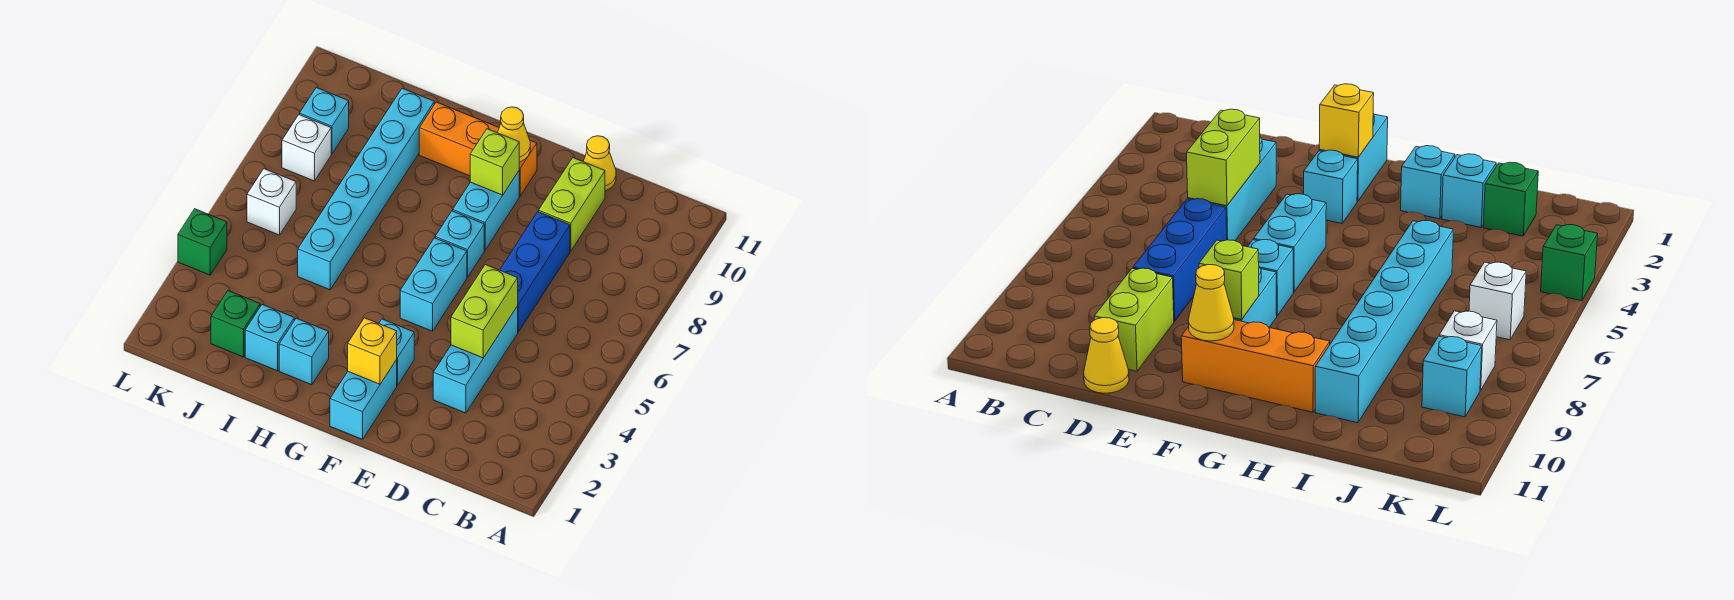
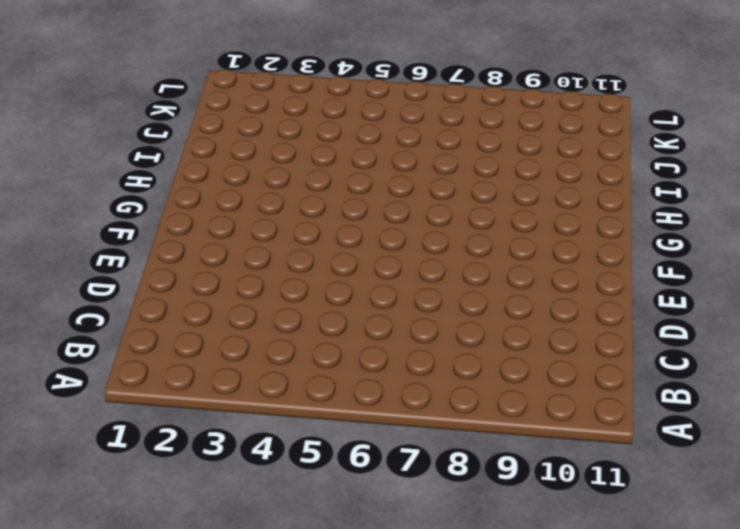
none -> cyan brick D3:D5 level 1
none -> blue brick D6:D8 level 1
none -> lime brick D9:D10 level 1

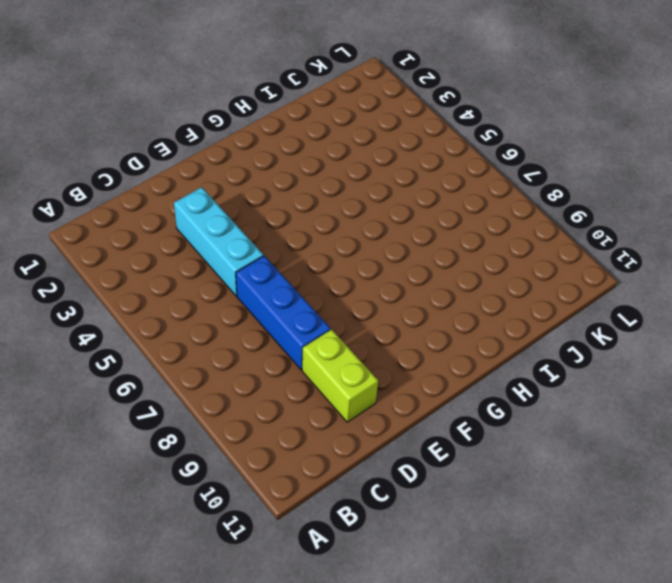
none -> yellow cone D11 level 1
none -> cyan brick F1:F2 level 1
none -> cyan brick F3 level 1

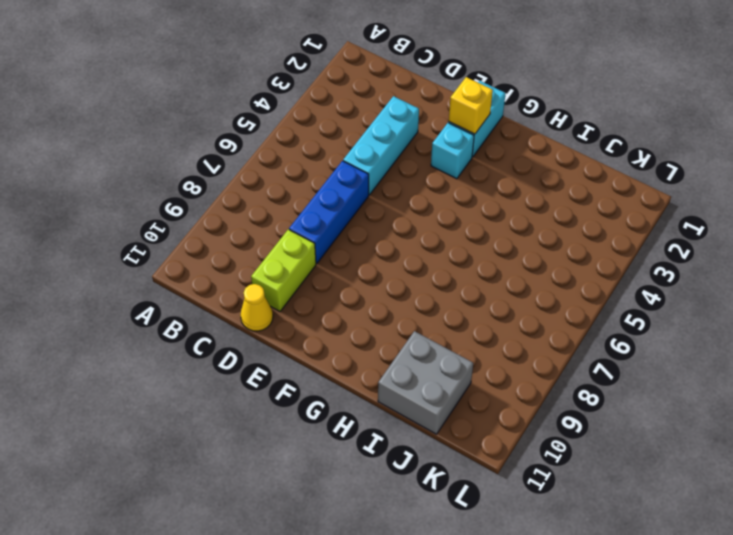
grey brick I10:J11 level 1 -> cyan brick I5:I10 level 1
none -> cyan brick F5:F6 level 1
none -> cyan brick F7 level 1
none -> cyan brick F8:F9 level 1

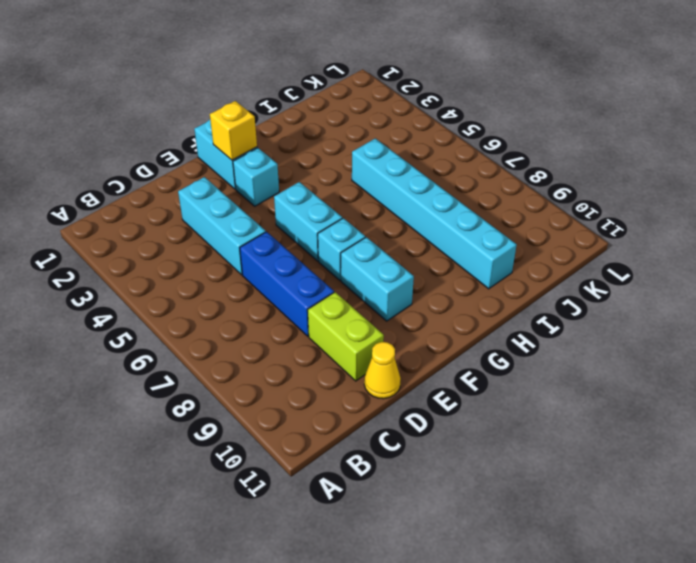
none -> orange brick F10:H10 level 1
none -> cyan brick H2 level 1
none -> cyan brick I2 level 1

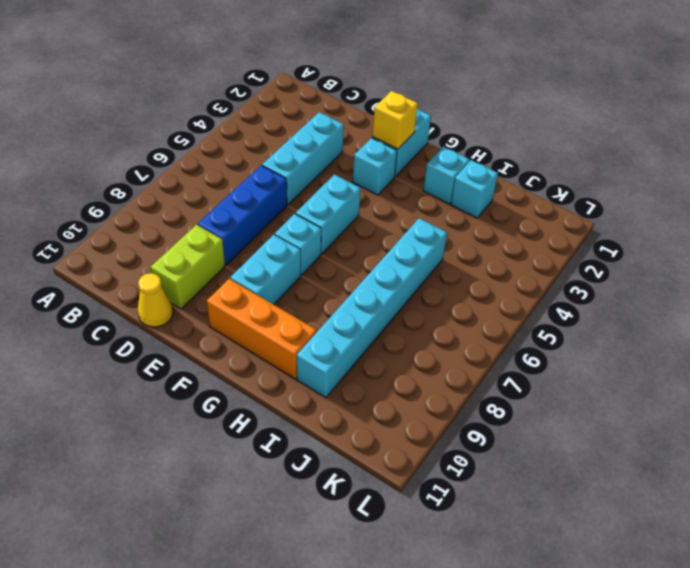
none -> green brick J2 level 1
none -> white brick K6 level 1
none -> white brick K8 level 1

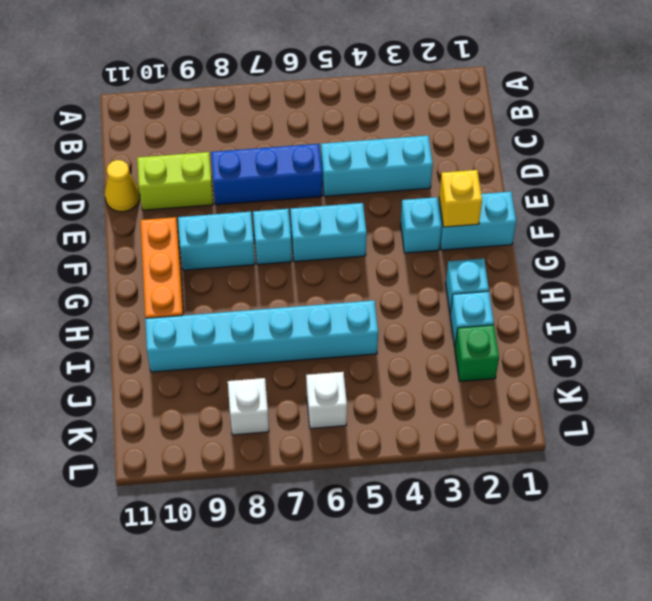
none -> cyan brick K9 level 1
none -> green brick L4 level 1
none -> lime brick D4:D5 level 2

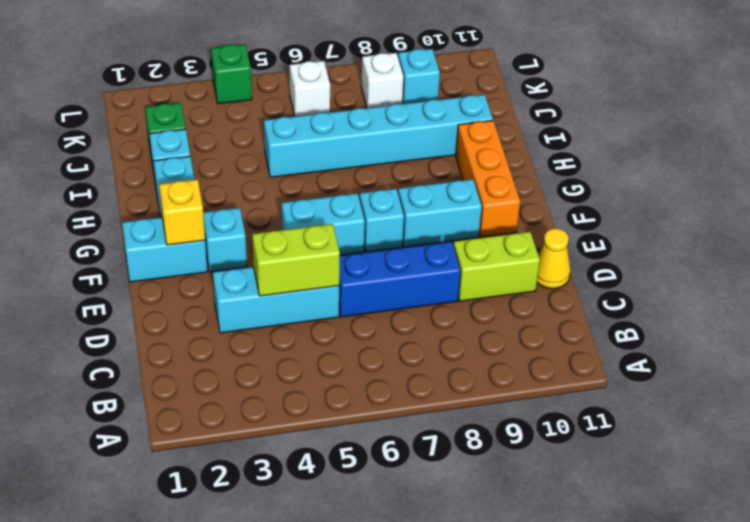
none -> lime brick F9 level 2
none -> yellow cone F10 level 2

